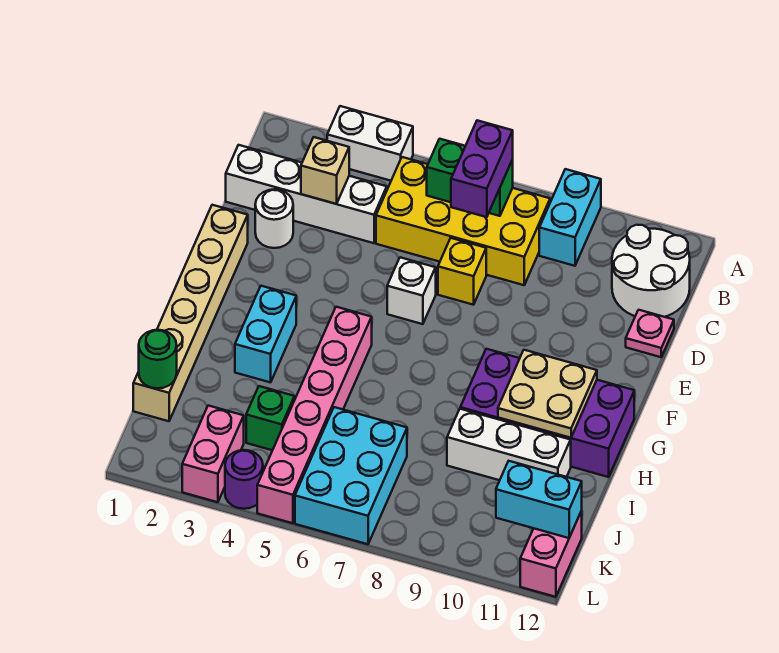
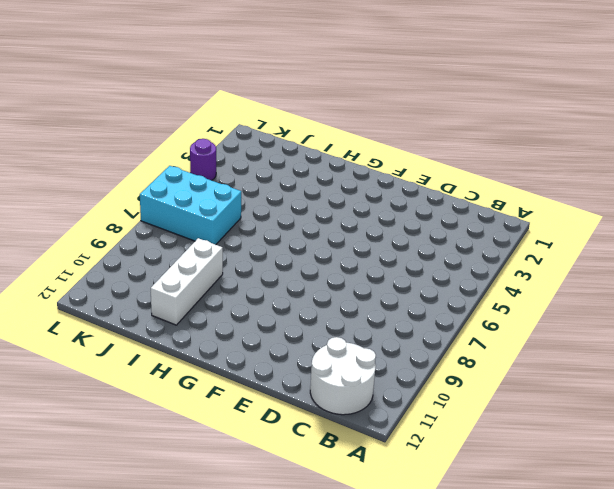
none -> white brick A3:A4 level 1
none -> cyan brick A9:B9 level 1
none -> yellow brick B5:C8 level 1

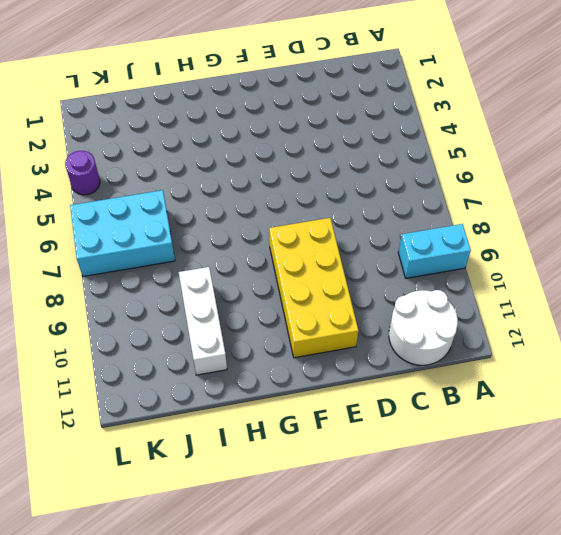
yellow brick E8:F11 level 1 -> yellow brick B5:C8 level 1
none -> white brick A3:A4 level 1
none -> white brick C1:C4 level 1
none -> white round brick D2 level 1

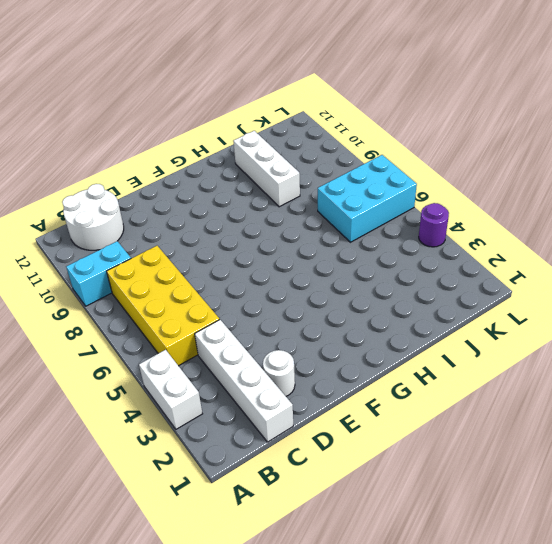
none -> yellow brick D7 level 1
none -> pink plate D12 level 1
none -> tan brick E1:J1 level 1

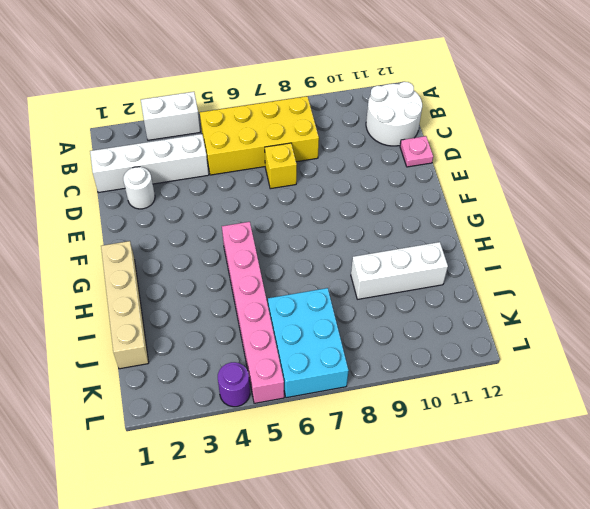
tan brick G1:J1 level 1 -> tan brick E1:J1 level 1
none -> cyan brick A9:B9 level 1
none -> white brick E6 level 1
none -> cyan brick G3:H3 level 1

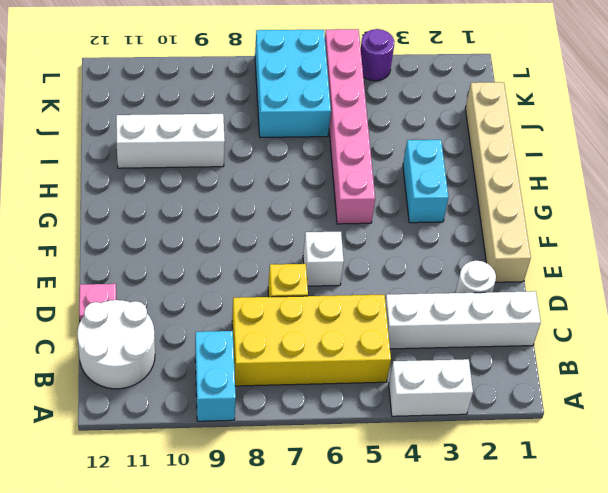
none -> purple brick G9:H12 level 1
none -> green brick J4 level 1
none -> pink brick K3:L3 level 1

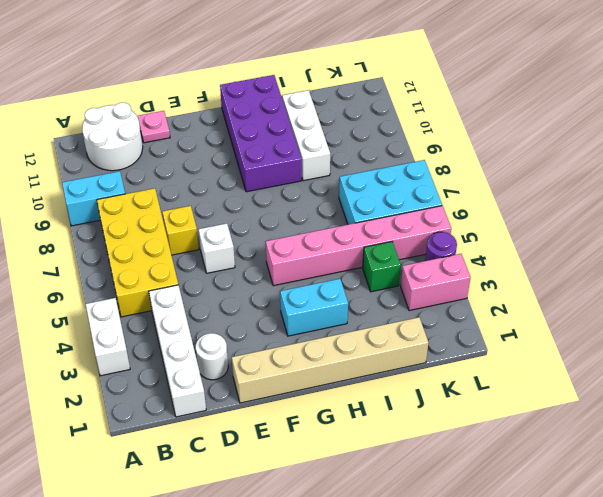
none -> pink brick K12:L12 level 1
none -> green brick B6:B7 level 2
none -> tan brick C3 level 2

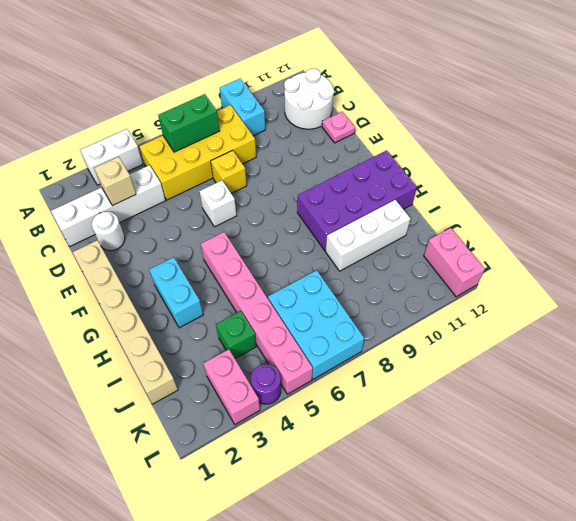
none -> tan plate G10:H11 level 2
none -> green round brick J1 level 2
none -> cyan brick K11:K12 level 2

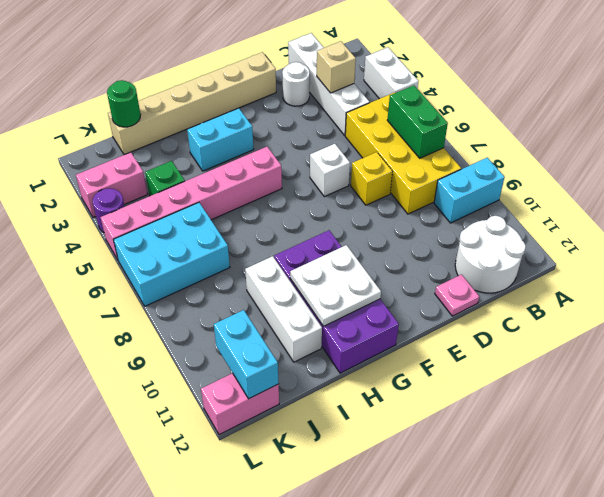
white plate G10:H11 level 2 -> tan plate G10:H11 level 2
none -> purple brick B7:C7 level 3

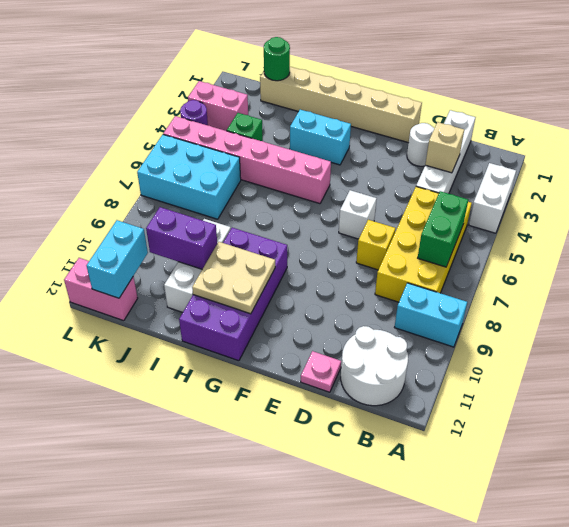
purple brick I10:J10 level 2 -> purple brick B7:C7 level 3

